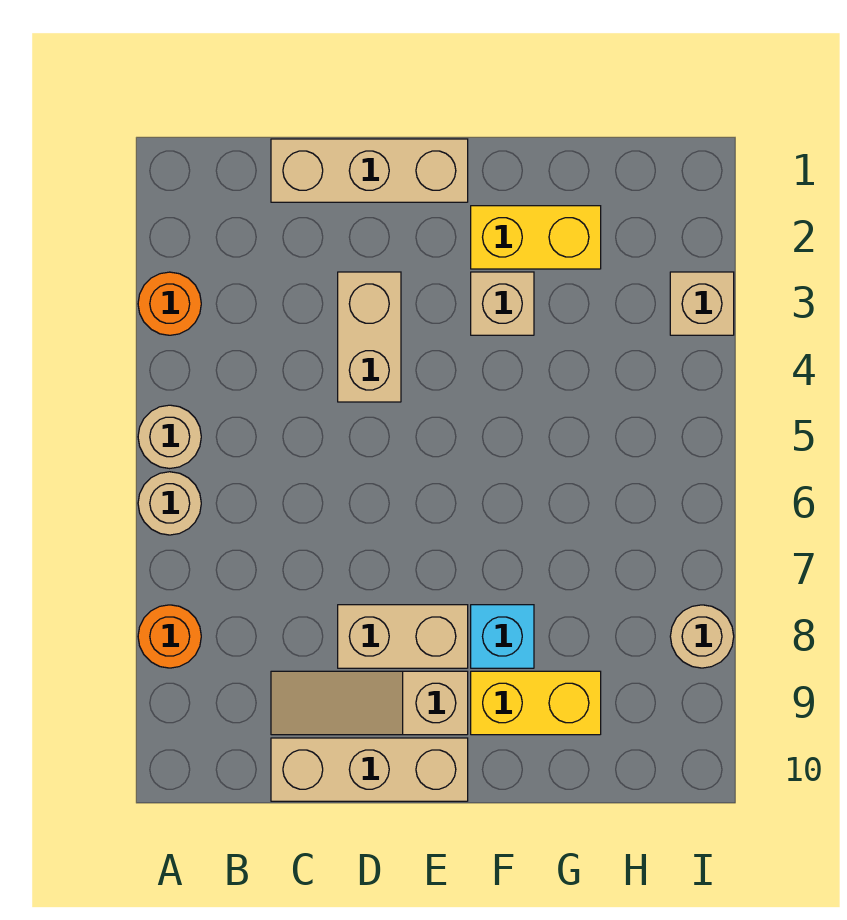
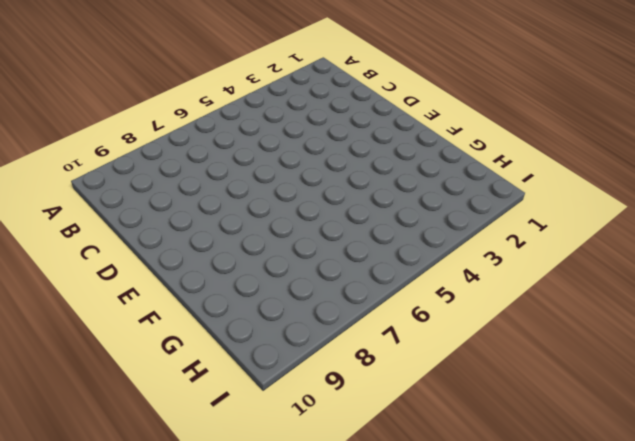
none -> orange round brick A3 level 1
none -> tan round brick A5 level 1
none -> tan round brick A6 level 1

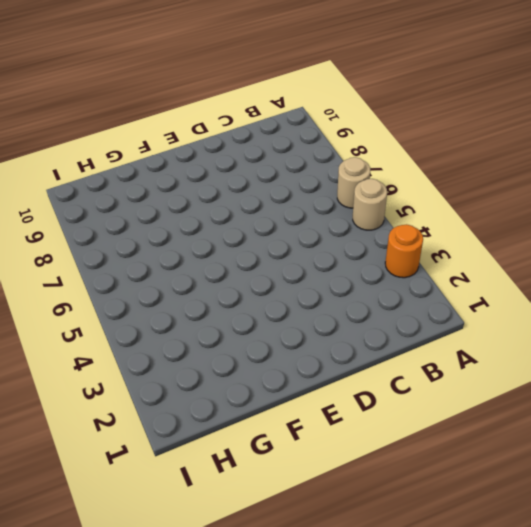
none -> orange round brick A8 level 1
none -> tan brick C1:E1 level 1
none -> tan slope C9:E9 level 1 top E

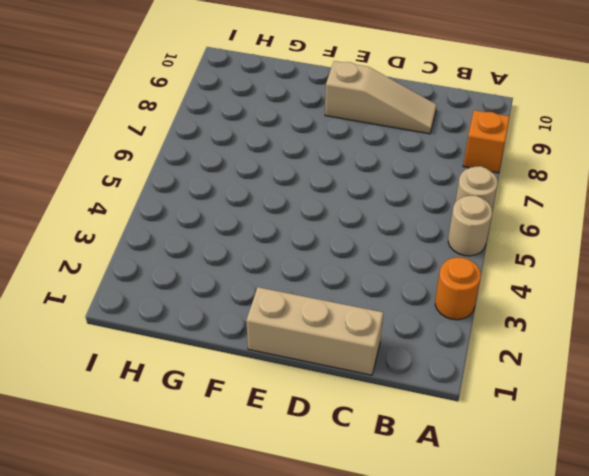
orange brick A8 level 1 -> orange round brick A8 level 1
none -> tan brick C10:E10 level 1
none -> tan brick D3:D4 level 1
none -> tan brick D8:E8 level 1

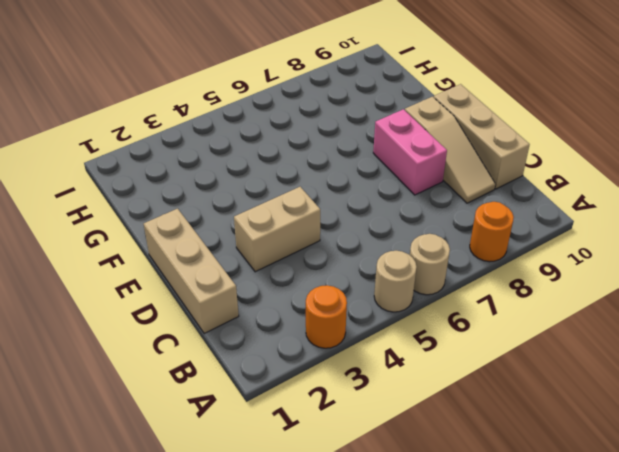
pink brick D8:E8 level 1 -> tan brick D8:E8 level 1
none -> yellow brick F2:G2 level 1
none -> tan brick F3 level 1
none -> cyan brick F8 level 1

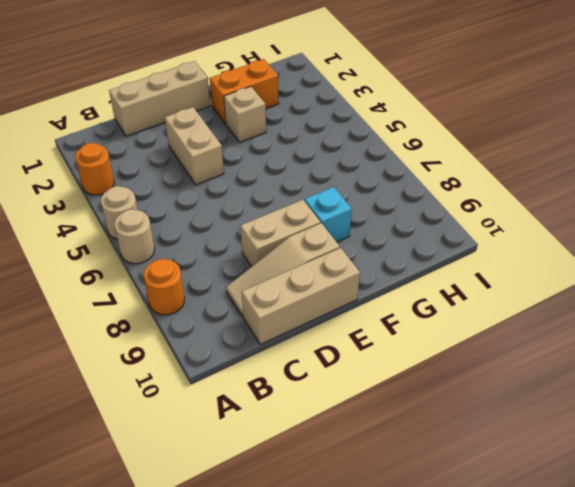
orange brick F2:G2 level 1 -> yellow brick F2:G2 level 1
none -> yellow brick F9:G9 level 1
none -> tan brick I3 level 1
none -> tan round brick I8 level 1

